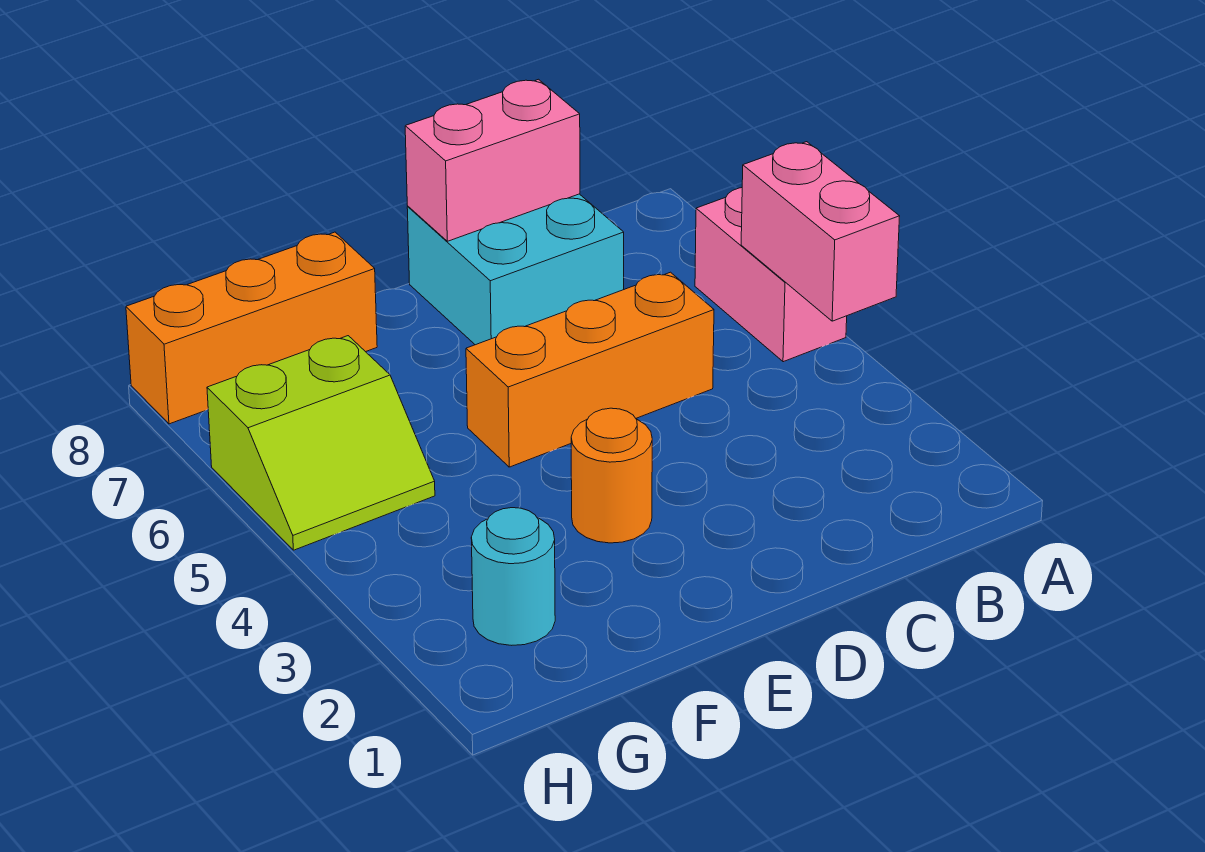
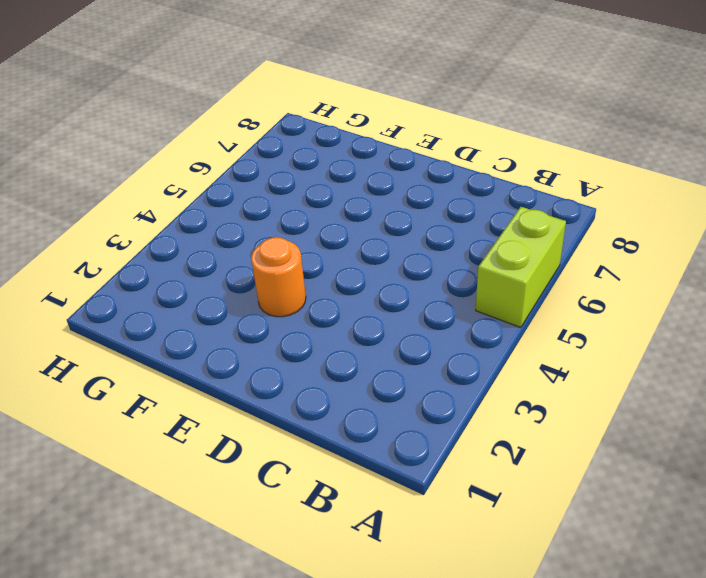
lime brick A5:A6 level 1 -> pink brick A5:A6 level 1
none -> orange brick C5:E5 level 1
none -> cyan brick C7:D8 level 1

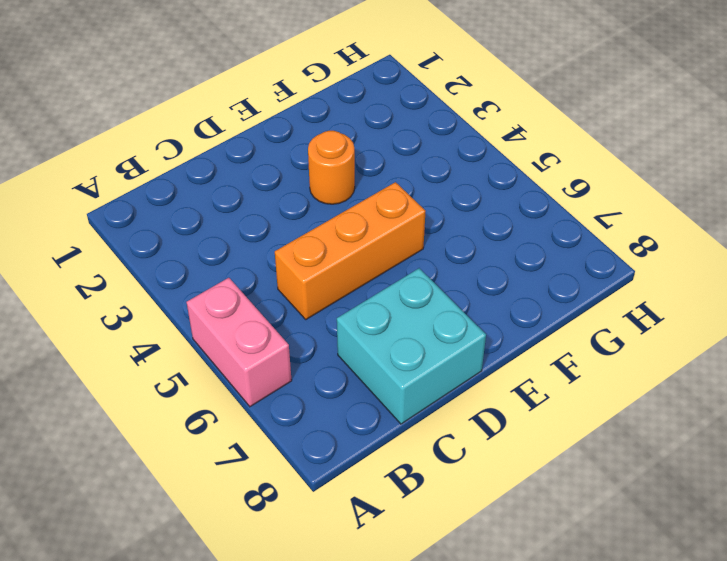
none -> orange brick F8:H8 level 1
none -> cyan round brick G2 level 1

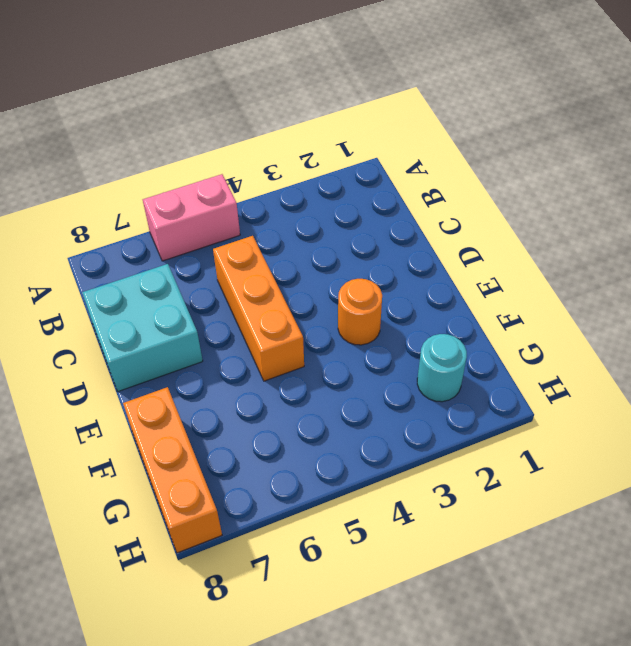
none -> lime slope G5:H6 level 1 top 6
none -> pink brick A4:A5 level 2

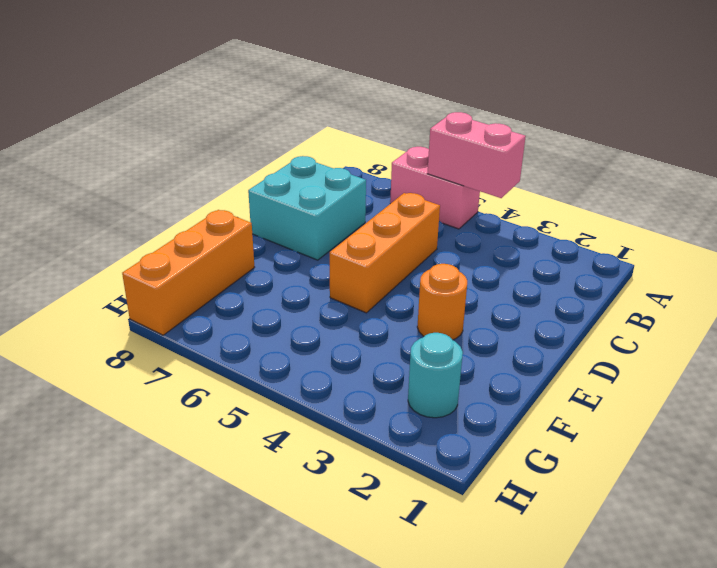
none -> lime slope G5:H6 level 1 top 6
none -> pink brick C8:D8 level 2

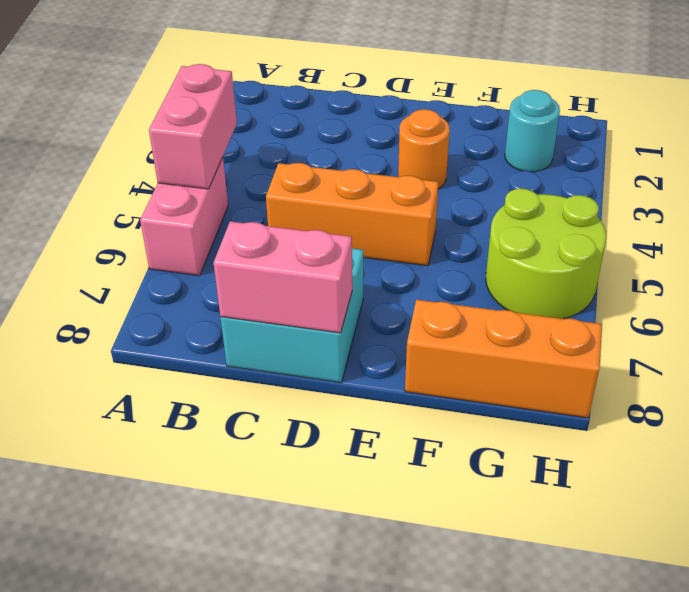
lime round brick G5:H6 level 1 -> lime slope G5:H6 level 1 top 6

